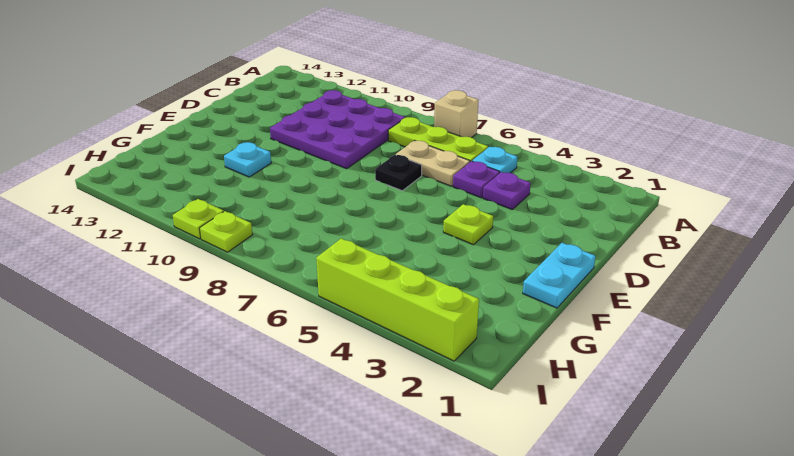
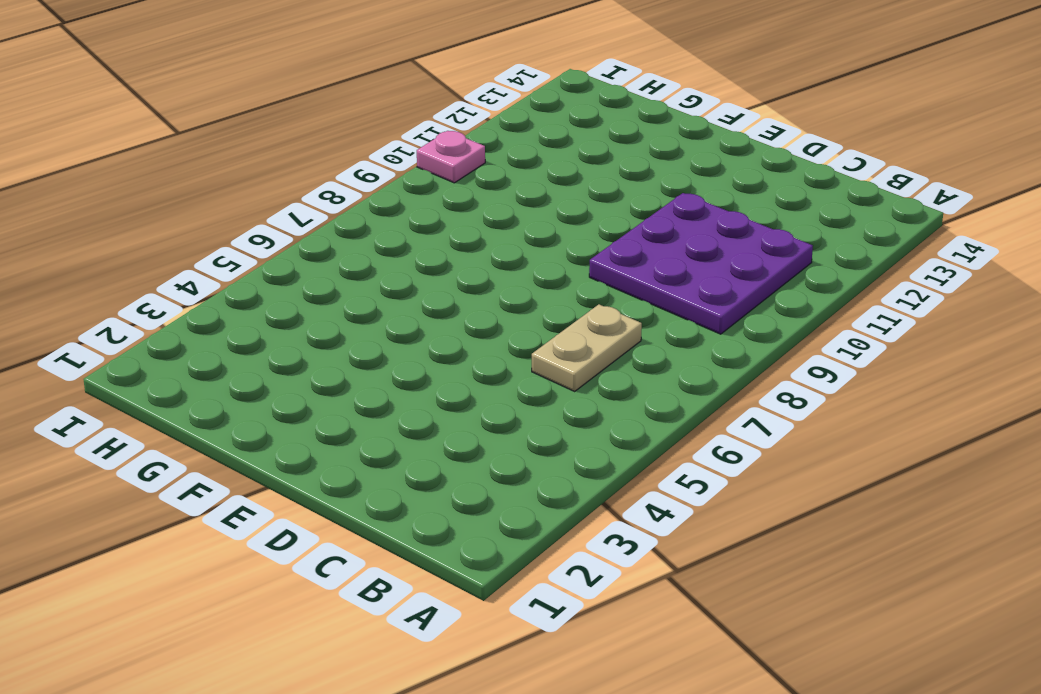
pink plate I10 level 1 -> lime plate I10 level 1
none -> tan brick A7 level 1
none -> cyan plate B5 level 1
none -> lime plate B6:B8 level 1

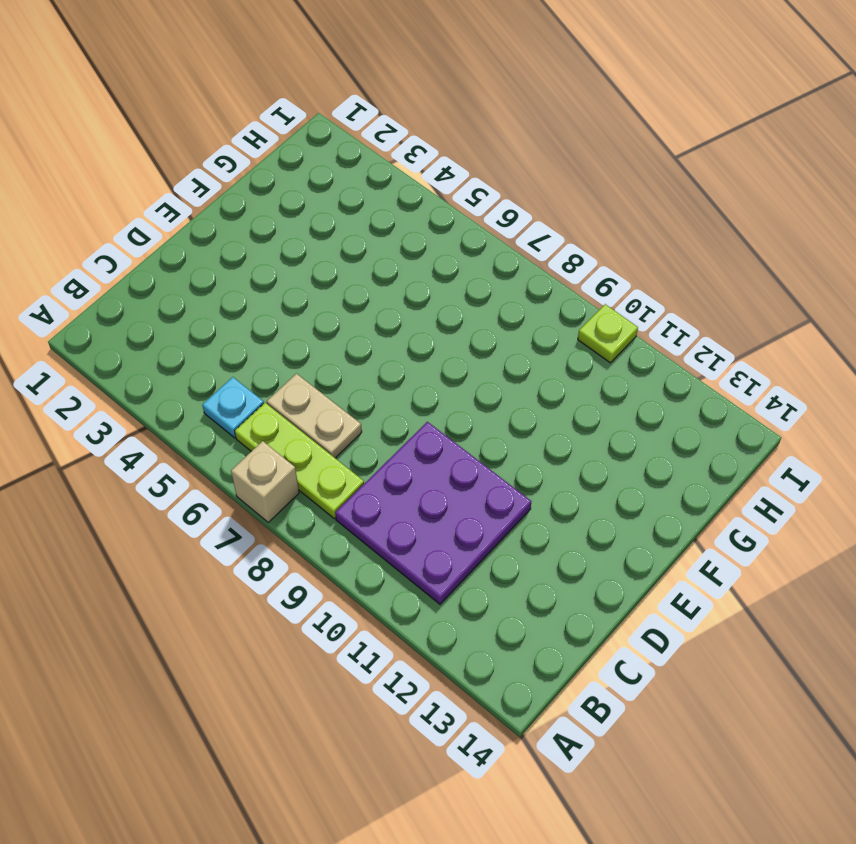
none -> purple plate C4 level 1
none -> purple plate C5 level 1
none -> black plate D7 level 1

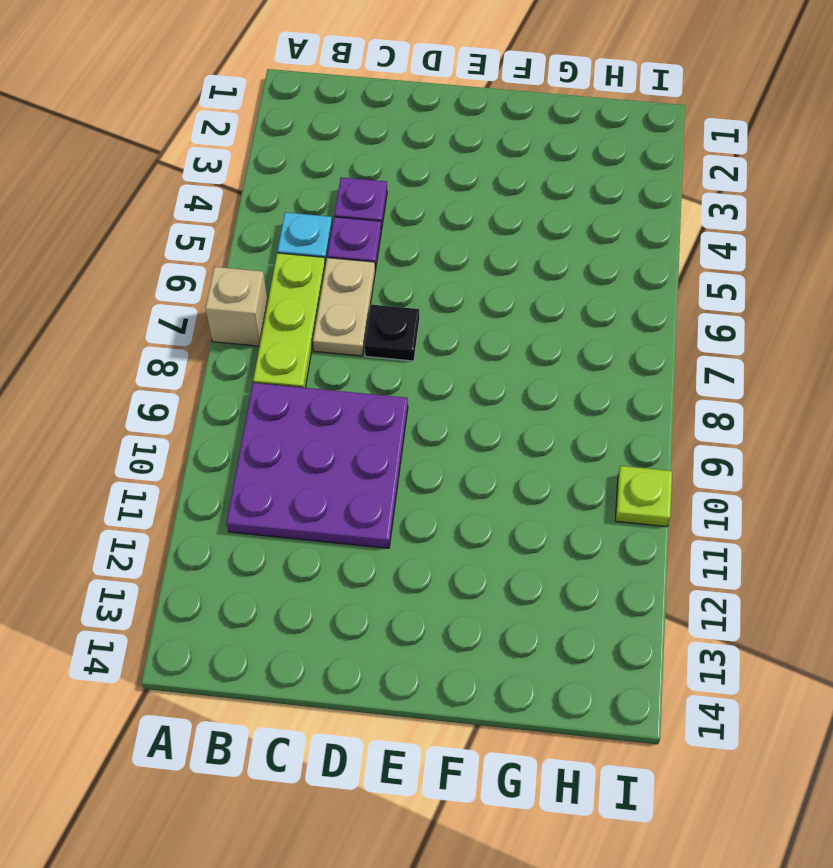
none -> cyan plate E1:F1 level 1
none -> lime plate E4 level 1
none -> cyan plate F11 level 1

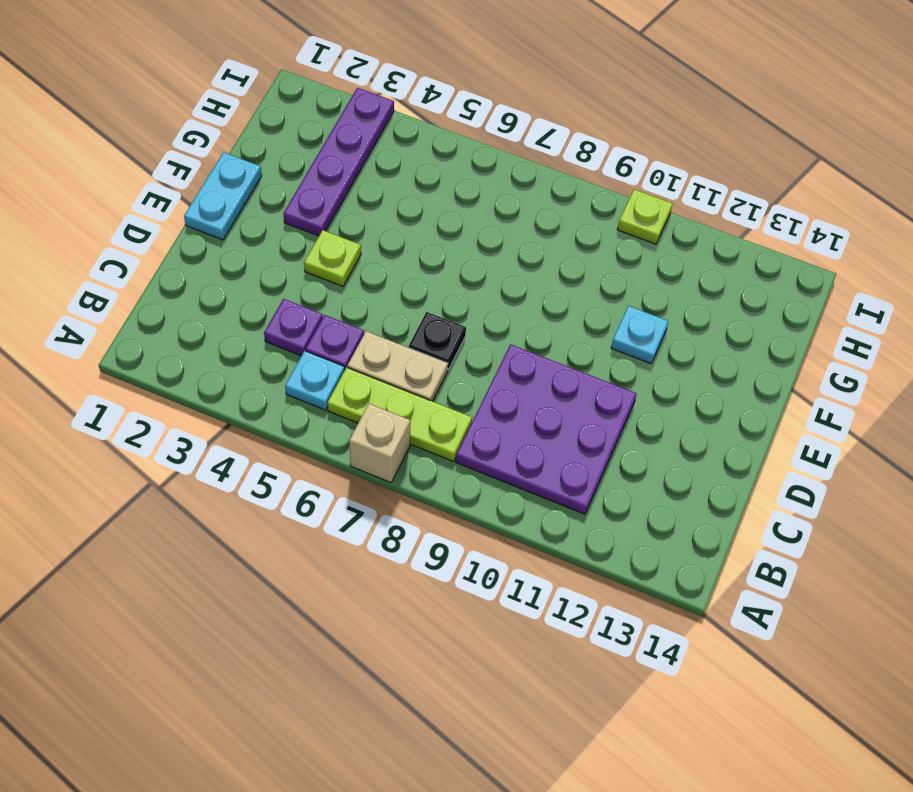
purple plate F3:I3 level 1 -> lime brick I2:I5 level 1
none -> lime plate I9 level 1

